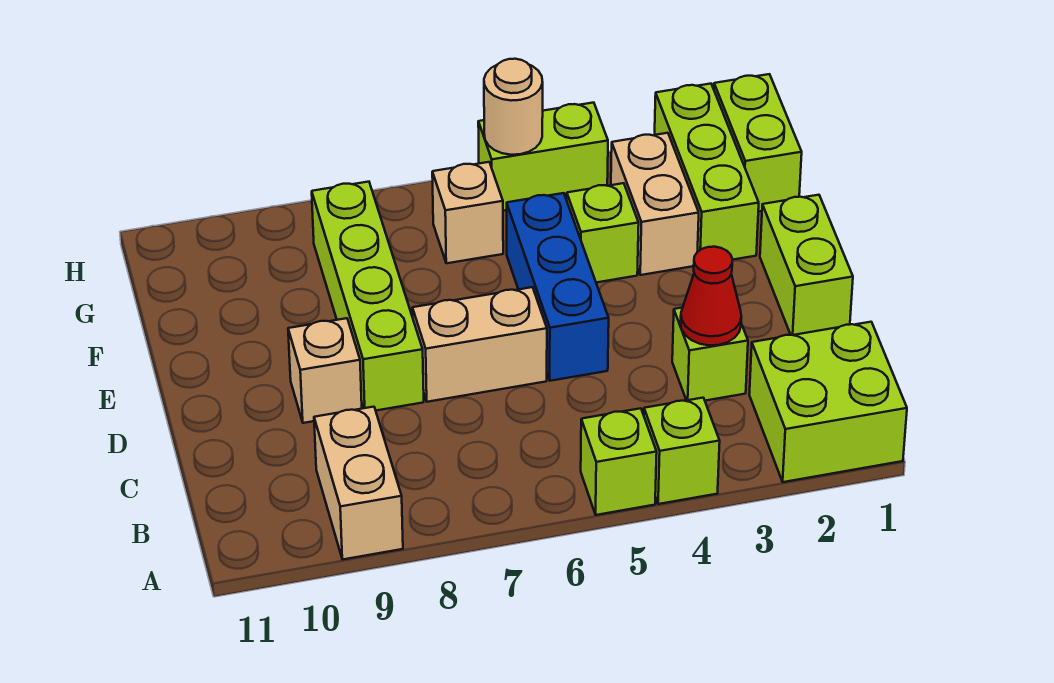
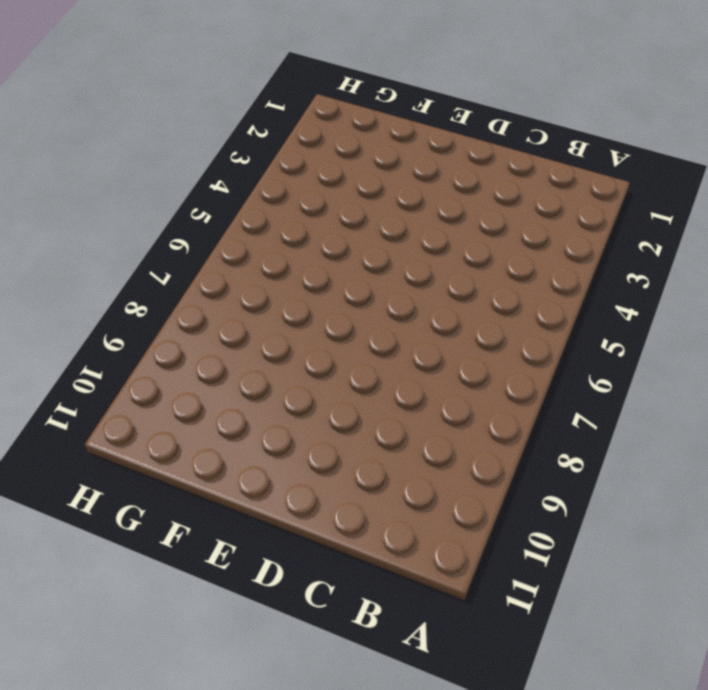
none -> lime brick A1:B2 level 1
none -> lime brick A4 level 1
none -> lime brick A5 level 1

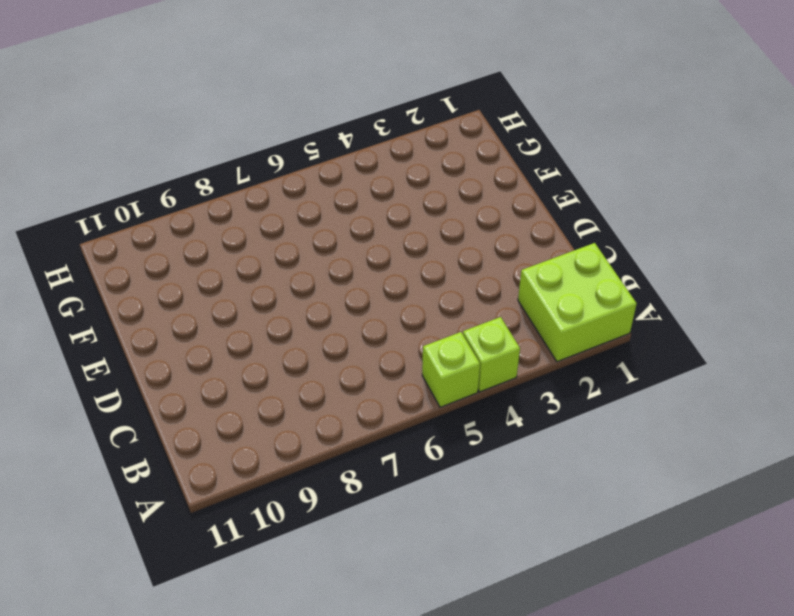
none -> tan brick A9:B9 level 1
none -> lime brick C3 level 1
none -> lime brick D1:E1 level 1

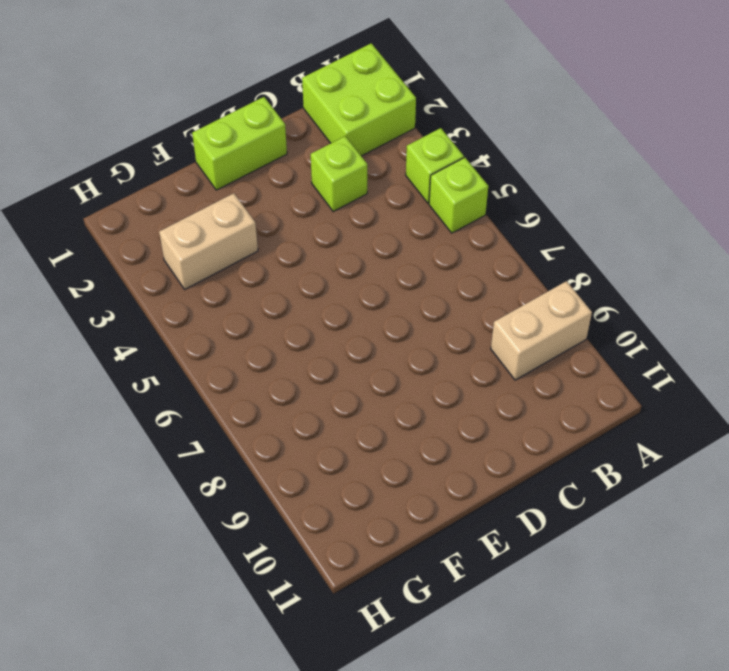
none -> blue brick D5:F5 level 1
none -> tan brick D6:D7 level 1
none -> lime brick D8:G8 level 1

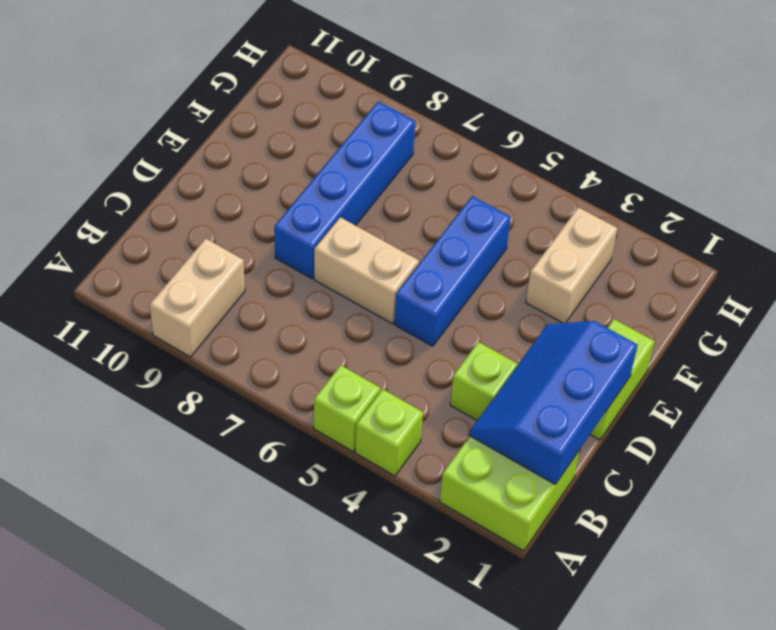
blue slope B1:D2 level 2 top 1 -> none
blue brick D8:G8 level 1 -> lime brick D8:G8 level 1
none -> tan brick D9 level 1
none -> lime brick F2:H2 level 1
none -> lime brick F4 level 1

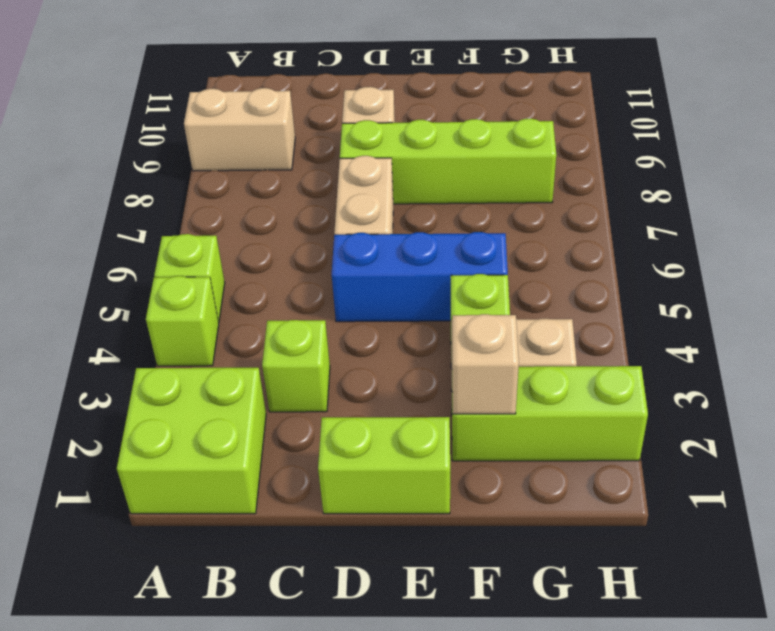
tan brick F2 level 2 -> tan brick G6 level 1
none -> lime brick G1:H1 level 1
none -> lime brick H4:H5 level 1
none -> red cone C3 level 2

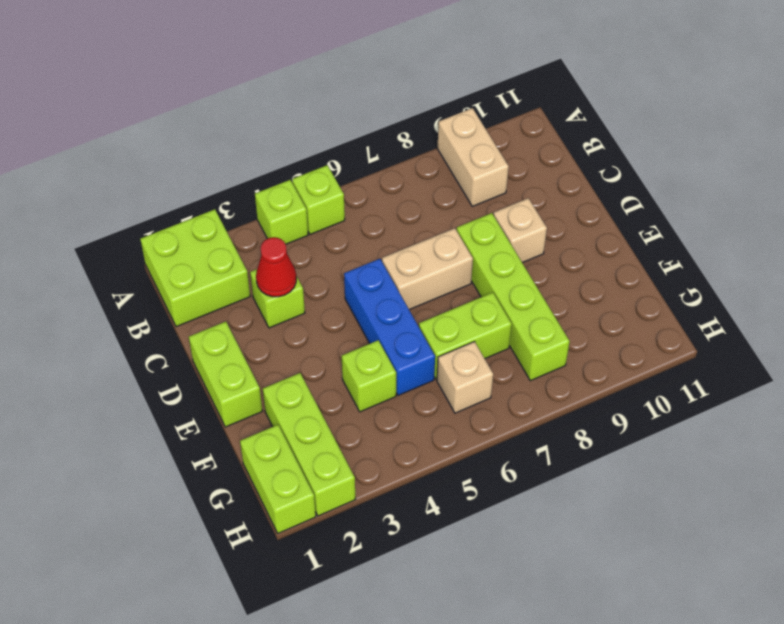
lime brick F6:F7 level 1 -> lime brick H4:H5 level 1
none -> tan brick F3:G3 level 1
none -> tan round brick H5 level 2

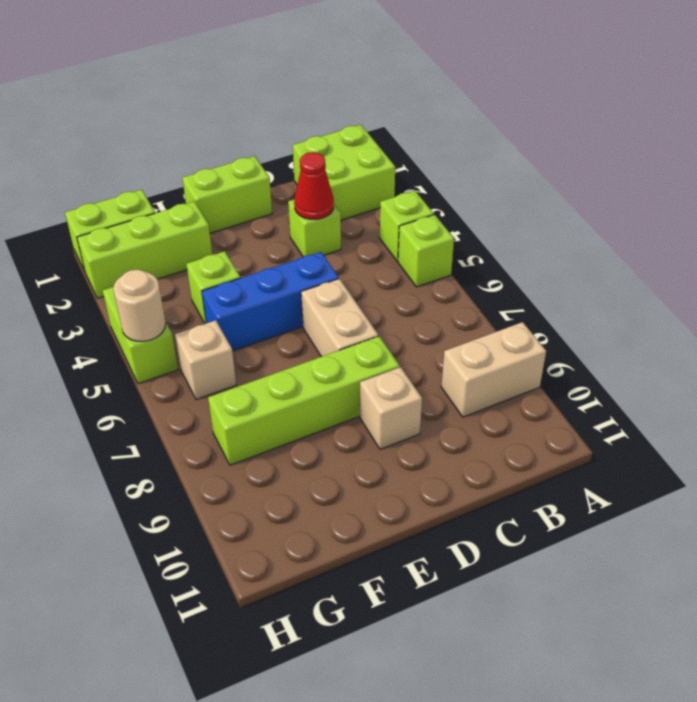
none -> tan brick F3:G3 level 1

